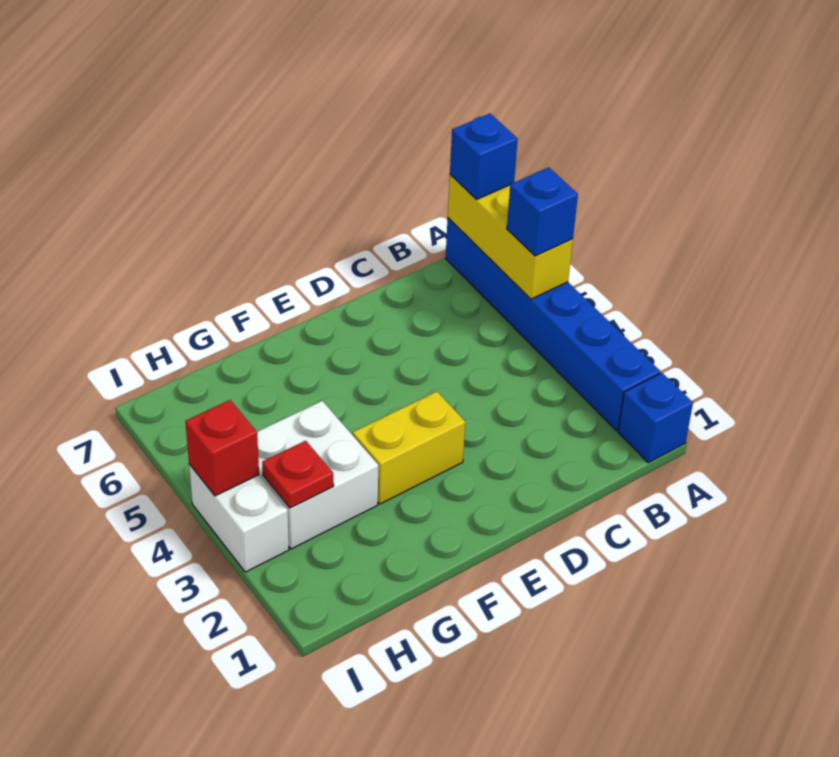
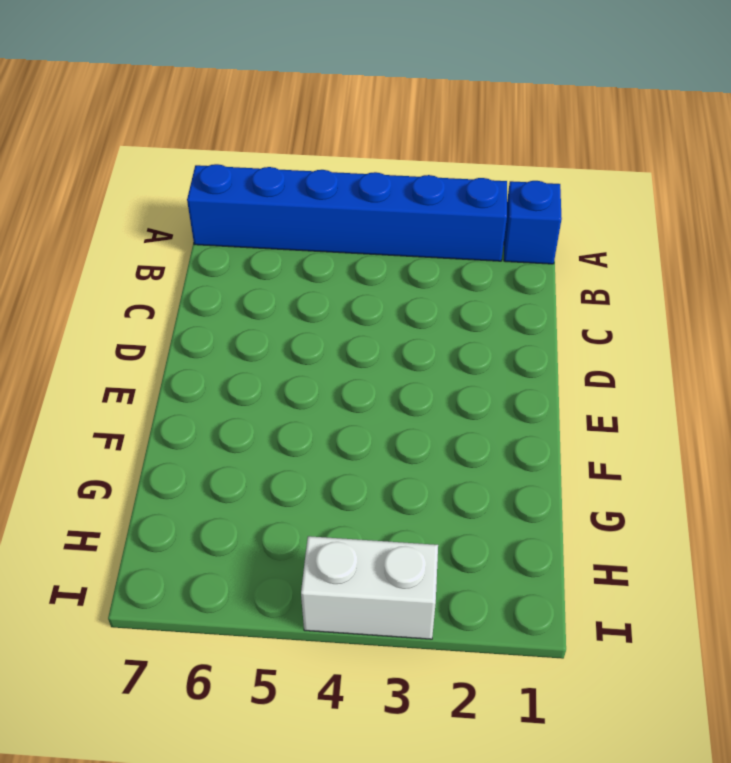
none -> yellow brick E3:F3 level 1
none -> white brick G3:H4 level 1

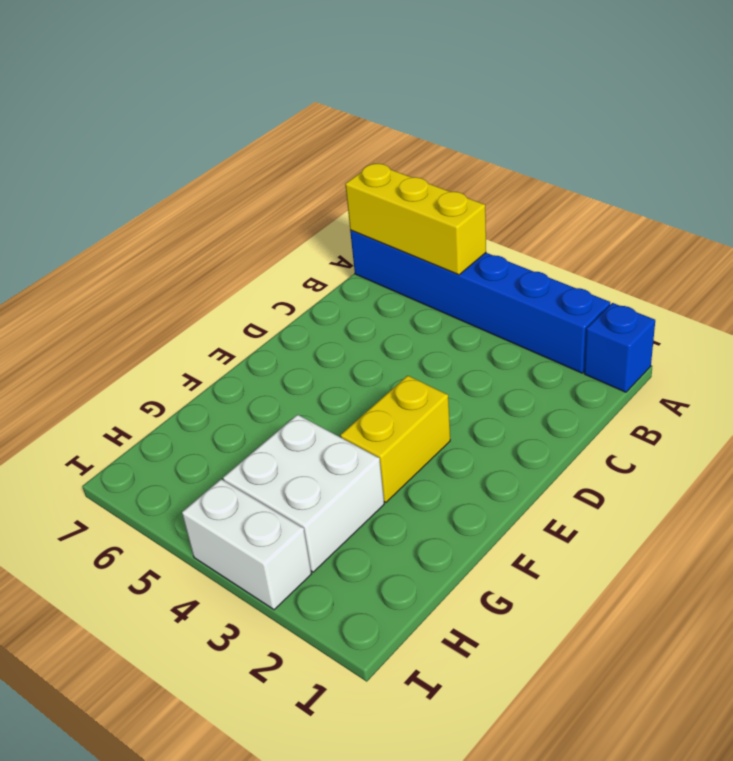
none -> red plate H3 level 2
none -> red brick I4 level 2

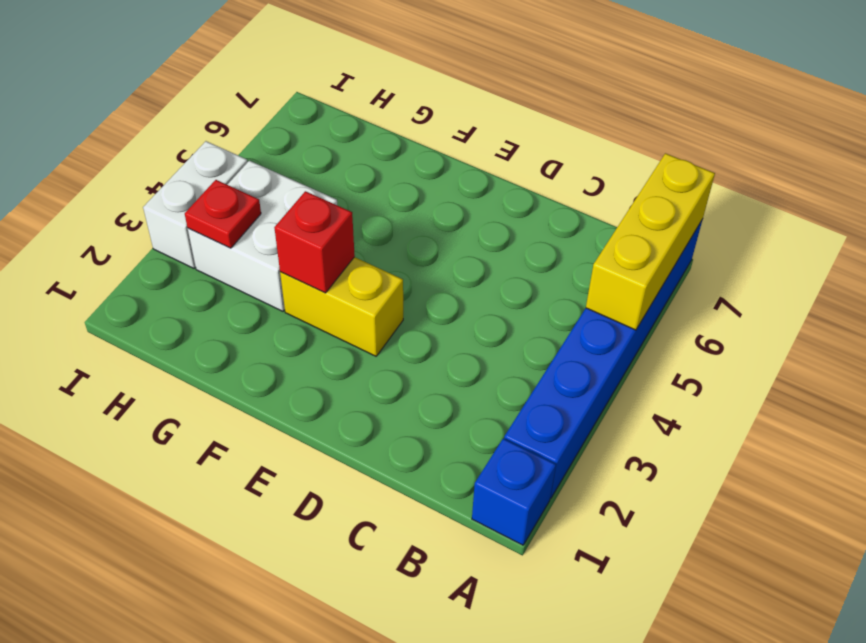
red brick F3 level 2 -> red brick I4 level 2
none -> blue brick A5 level 3
none -> blue brick A7 level 3

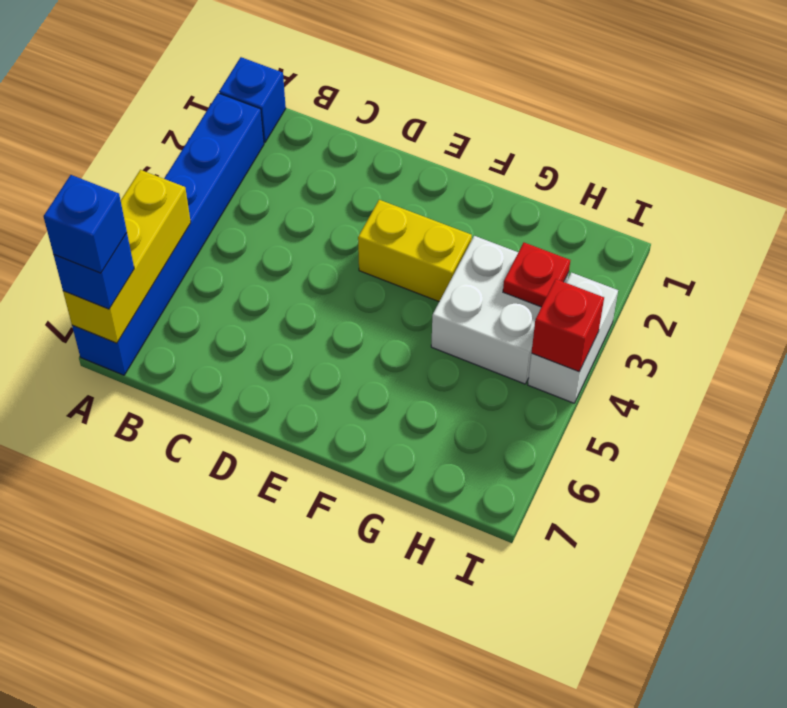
blue brick A7 level 4 -> blue brick A5 level 3

